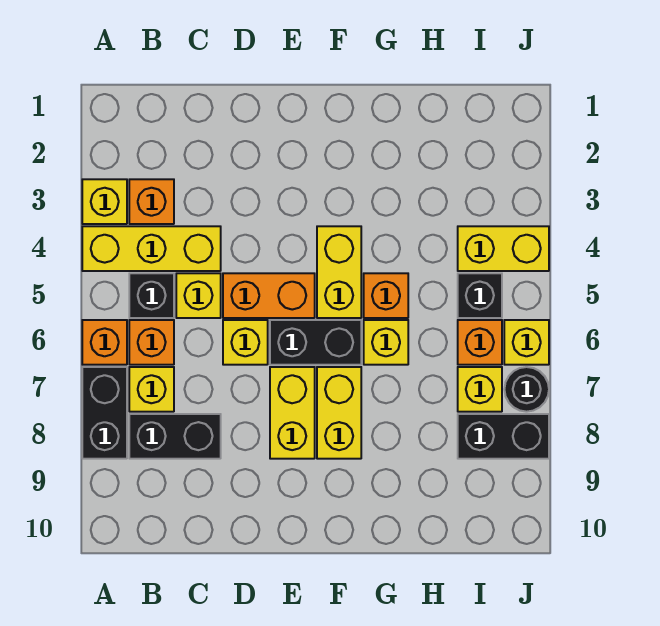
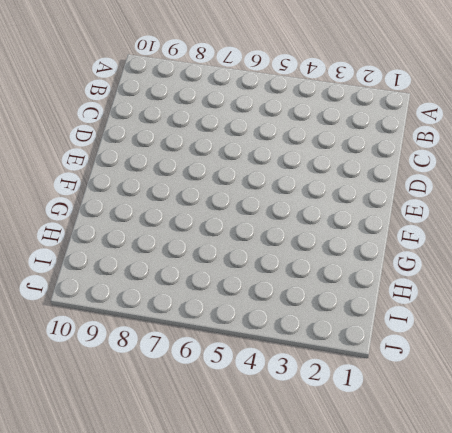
none -> yellow brick A3 level 1
none -> yellow brick A4:C4 level 1
none -> orange brick A6 level 1

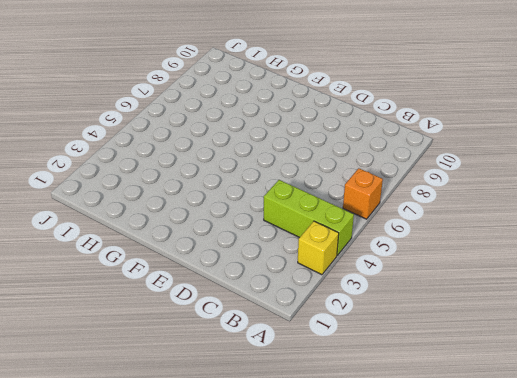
lime brick A4:C4 level 1 -> yellow brick A4:C4 level 1
none -> black brick A7:A8 level 1
none -> orange brick B3 level 1
none -> black brick B5 level 1

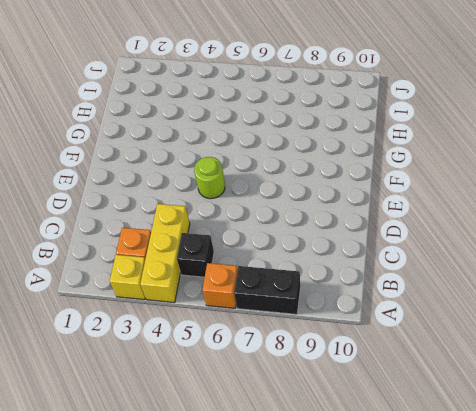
lime round brick E5 level 1 -> orange brick D5:E5 level 1
none -> orange brick B6 level 1
none -> yellow brick B7 level 1
none -> black brick B8:C8 level 1

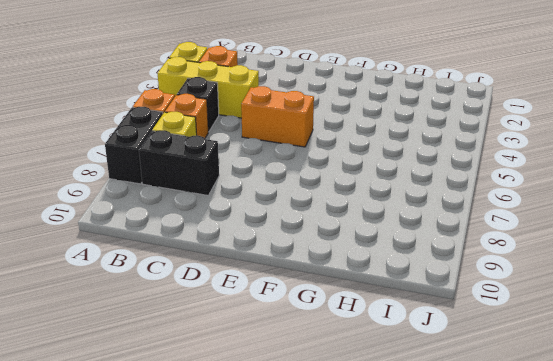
none -> yellow brick C5 level 1
none -> yellow brick D6 level 1
none -> black brick E6:F6 level 1

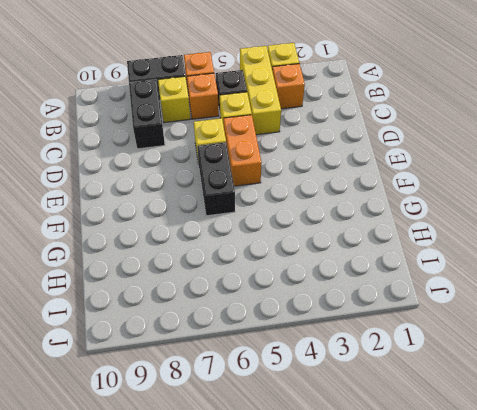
none -> yellow brick E7:E8 level 1
none -> yellow brick F4:F5 level 1
none -> yellow brick F7:F8 level 1

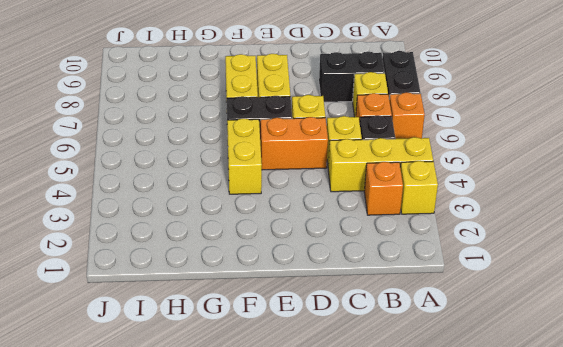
none -> orange brick G5 level 1
none -> yellow brick G6 level 1
none -> yellow brick I4:J4 level 1

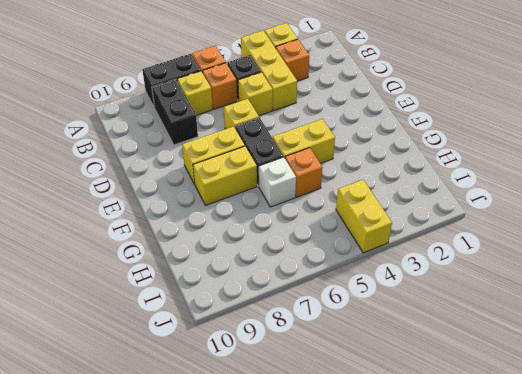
white brick G6 level 1 -> yellow brick G6 level 1
none -> orange brick D5:E5 level 1
none -> black brick I5 level 1
none -> orange brick I6 level 1

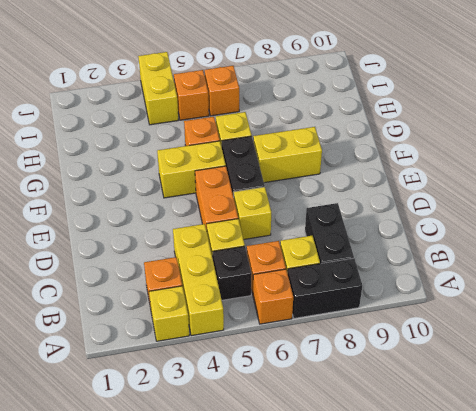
orange brick I5 level 1 -> black brick I5 level 1
none -> yellow brick E7:E8 level 1
none -> yellow brick I7 level 1
none -> black brick I8:J8 level 1

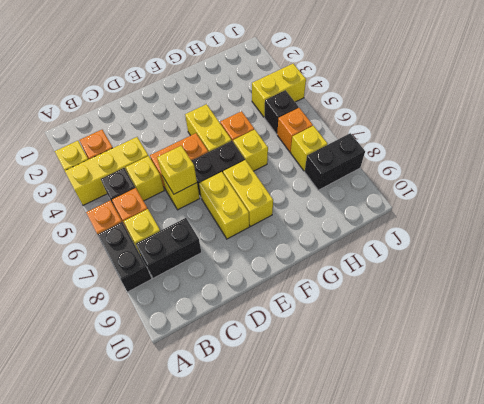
yellow brick D6 level 2 -> yellow brick J6 level 1
none -> black round brick J7 level 1

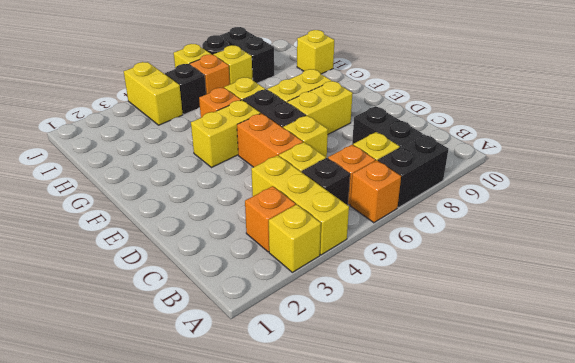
yellow brick H10 level 1 -> none

